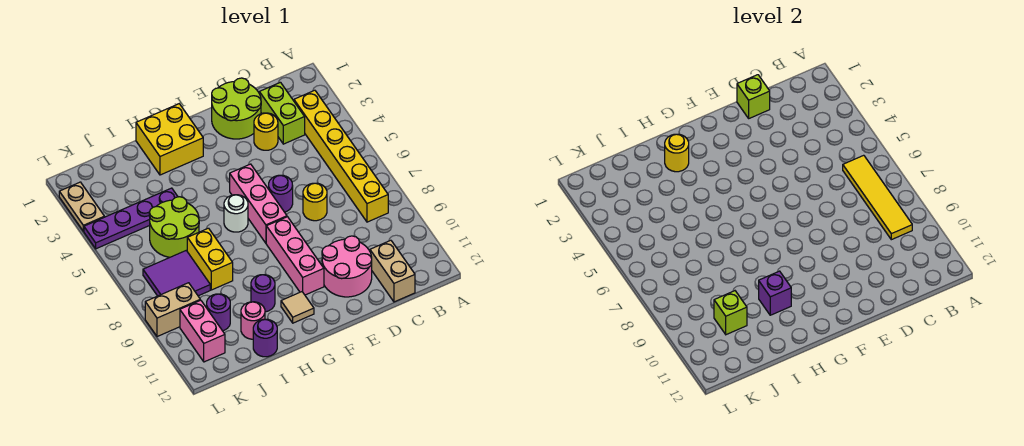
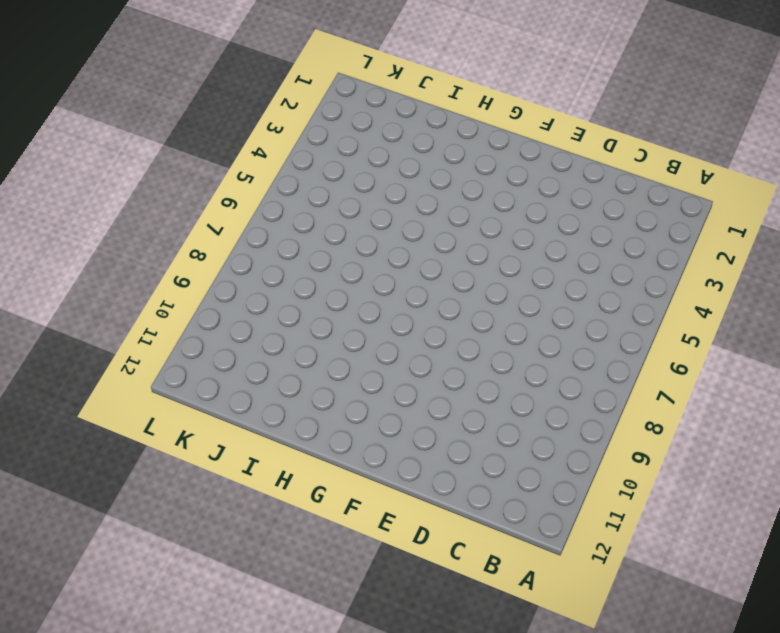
none -> yellow brick B3:B8 level 1
none -> lime brick C2:C3 level 1
none -> tan brick C11:C12 level 1

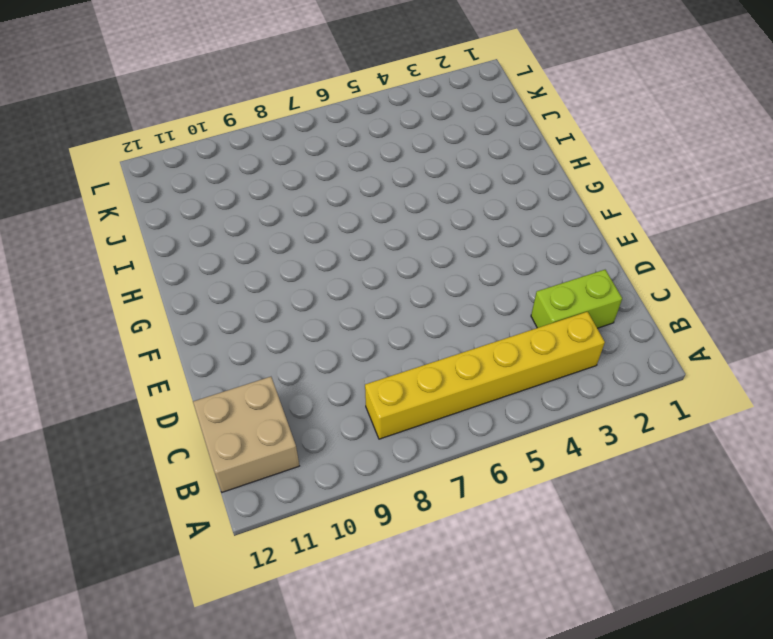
tan brick B11:C12 level 1 -> tan brick C11:C12 level 1
none -> lime round brick D1:E2 level 1
none -> yellow round brick D3 level 1
none -> yellow round brick D7 level 1

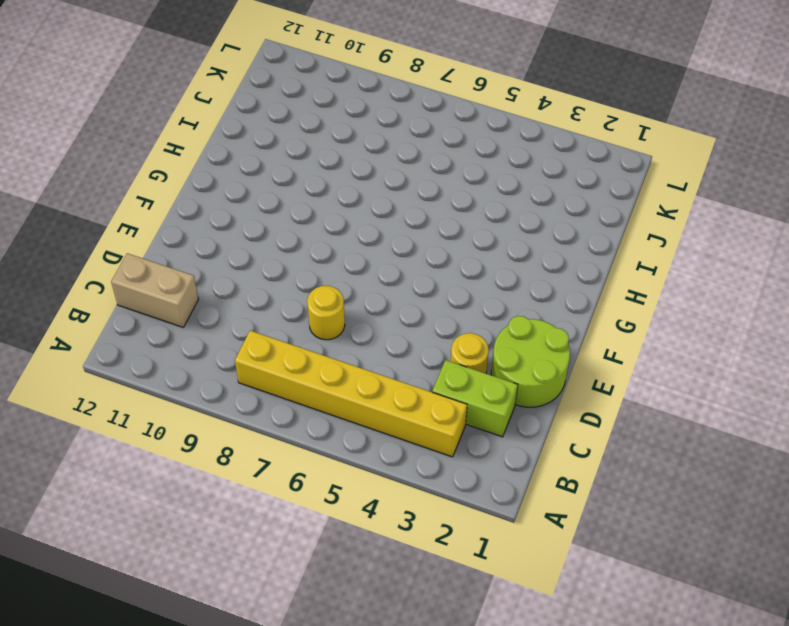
none -> pink round brick D10:E11 level 1
none -> purple round brick E6 level 1
none -> pink brick F5:F7 level 1

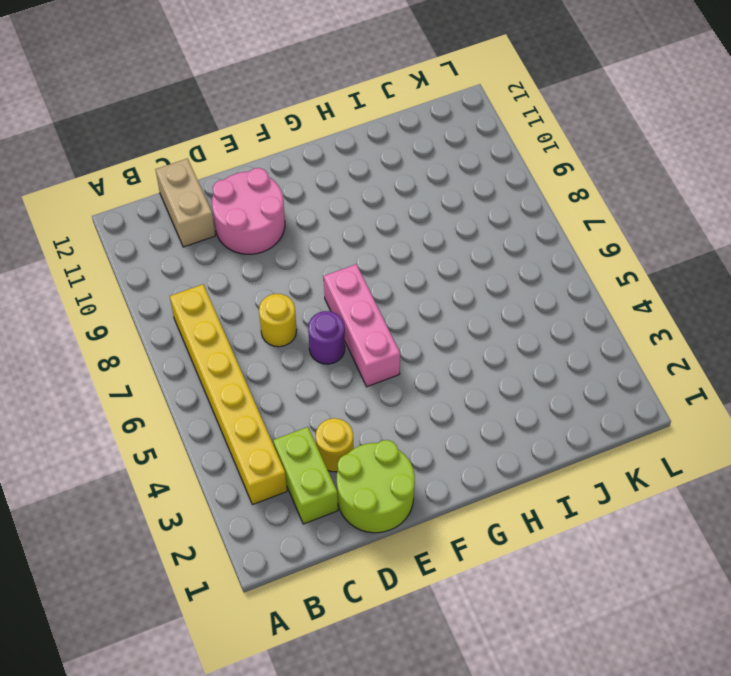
none -> pink brick F8:F10 level 1
none -> yellow brick G1:H2 level 1
none -> white round brick G6 level 1

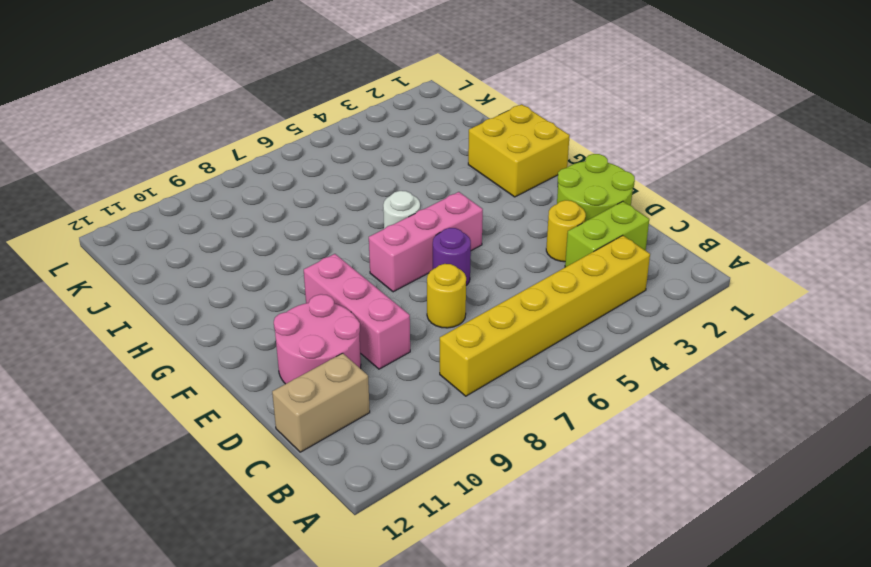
pink brick D9:F9 level 1 -> pink brick F8:F10 level 1
none -> tan tile G11 level 1
none -> purple round brick H10 level 1
none -> purple plate I4:L4 level 1

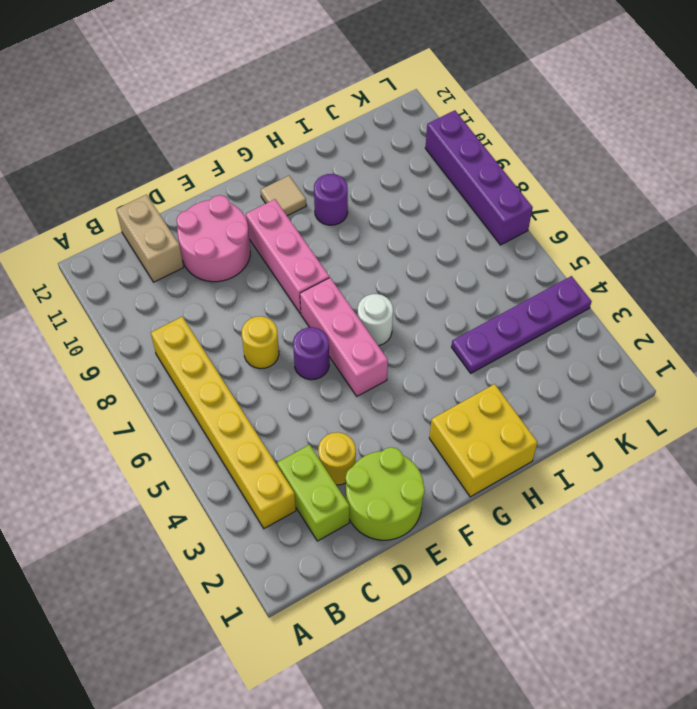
purple brick L7:L10 level 1 -> tan brick K9:L9 level 1
none -> lime round brick I5:J6 level 1
none -> yellow brick I7:I8 level 1
none -> pink round brick I11 level 1

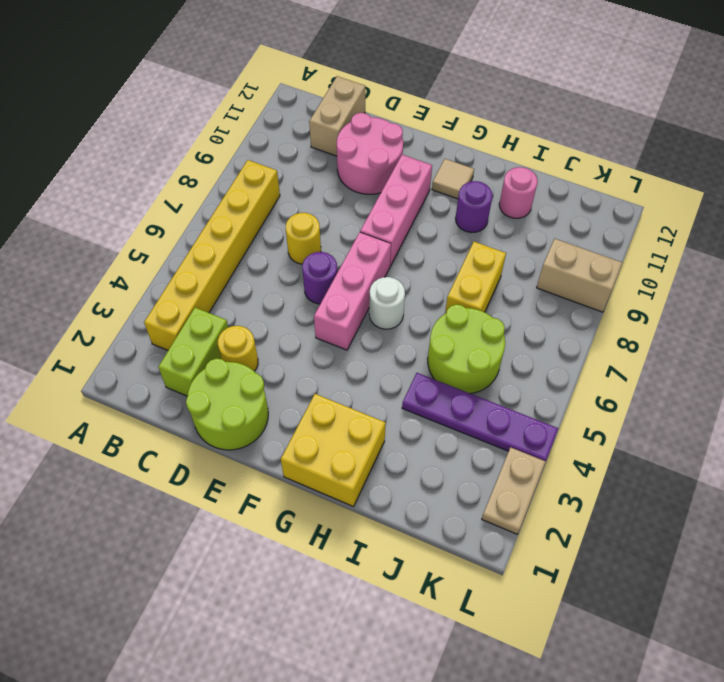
none -> purple round brick I12 level 1
none -> purple tile J7:K8 level 1
none -> purple round brick J10 level 1

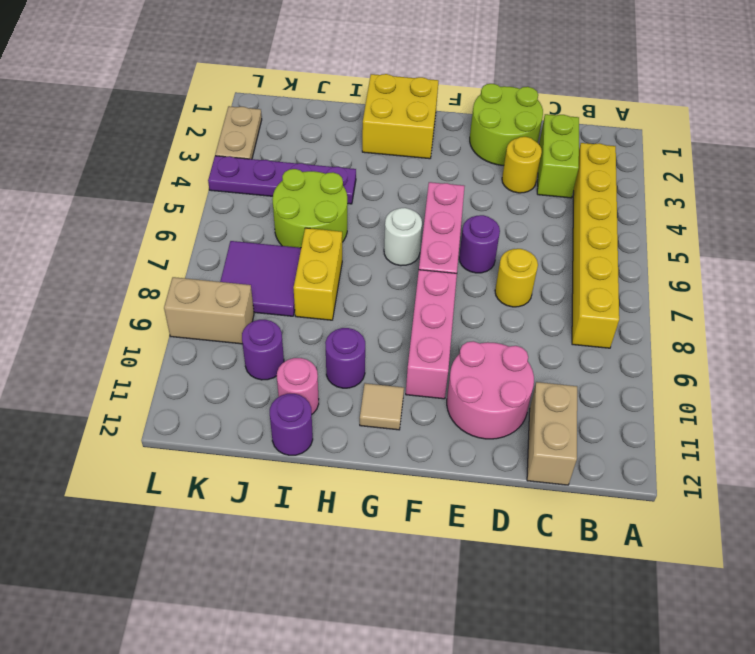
none -> pink brick K10:K11 level 1
none -> yellow tile B6:B9 level 2
none -> lime brick D1 level 2

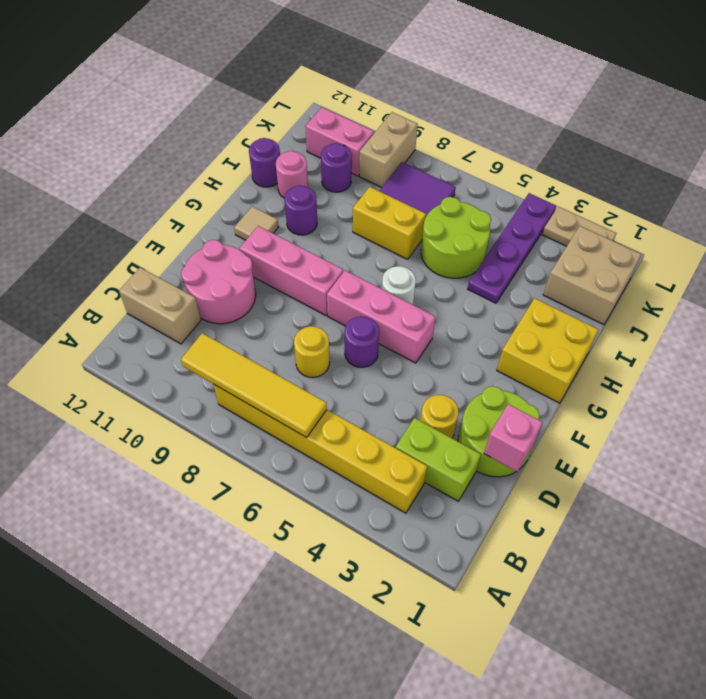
pink brick D1 level 2 -> lime brick D1 level 2
tan brick J1:K2 level 1 -> none
none -> yellow round brick H2 level 2
none -> purple brick H10 level 2
none -> lime brick J10 level 2

